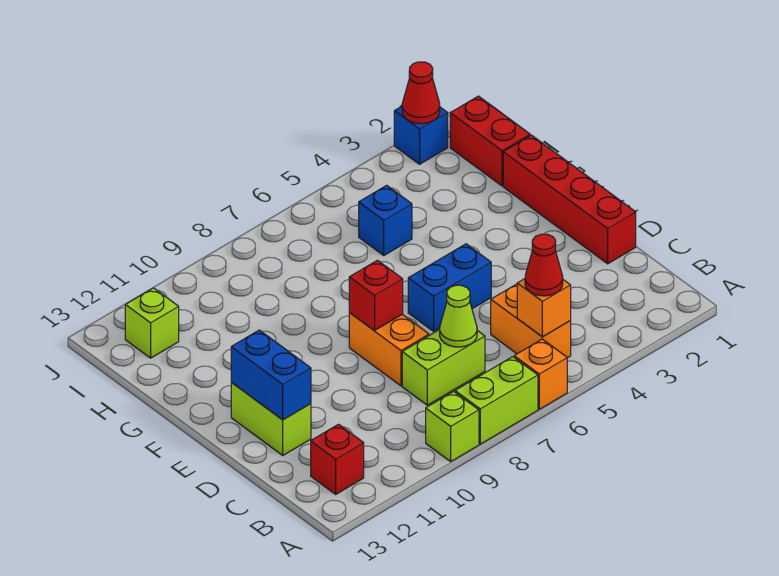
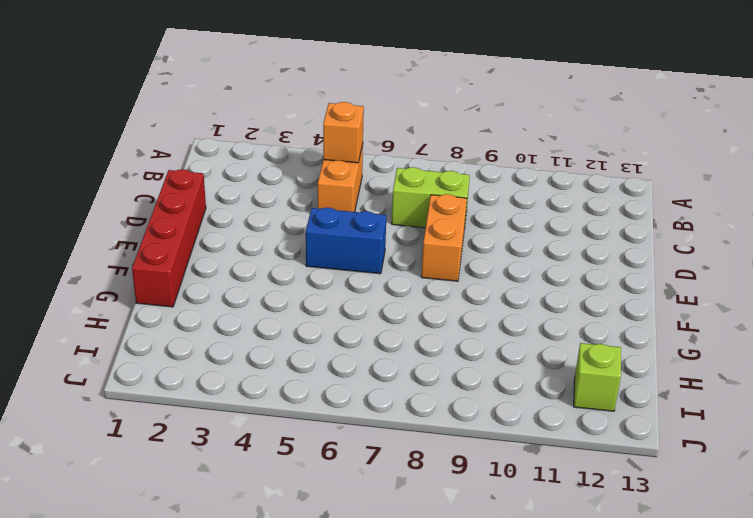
none -> orange brick A6 level 1
none -> lime brick A7:A8 level 1
none -> lime brick A9 level 1

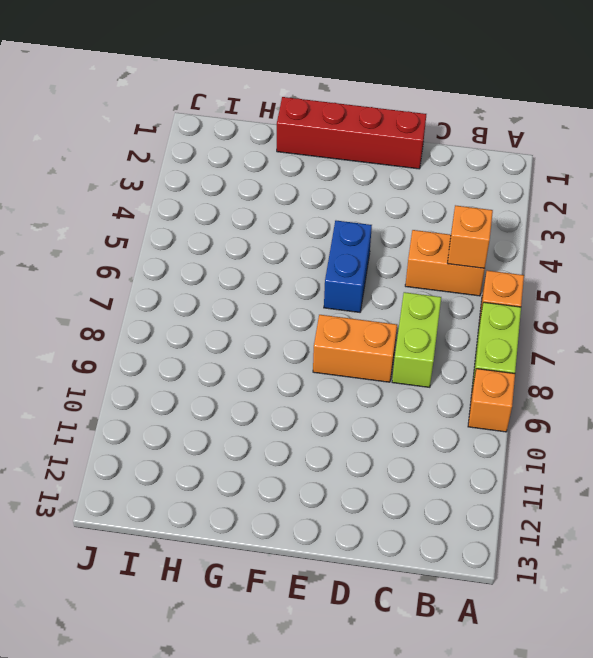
orange brick A9 level 1 -> lime brick A9 level 1
none -> red brick B12 level 1
none -> lime brick D12:E12 level 1
none -> red brick H1:I1 level 1

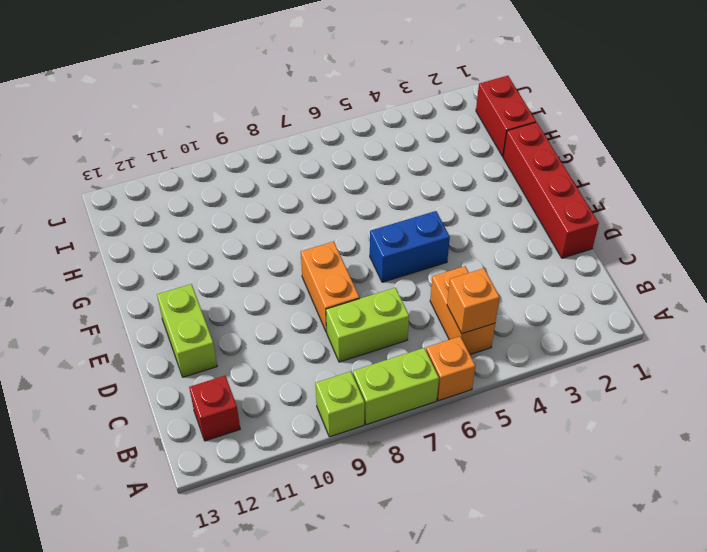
none -> blue brick H5 level 1
none -> lime brick I12 level 1
none -> blue brick J2 level 1

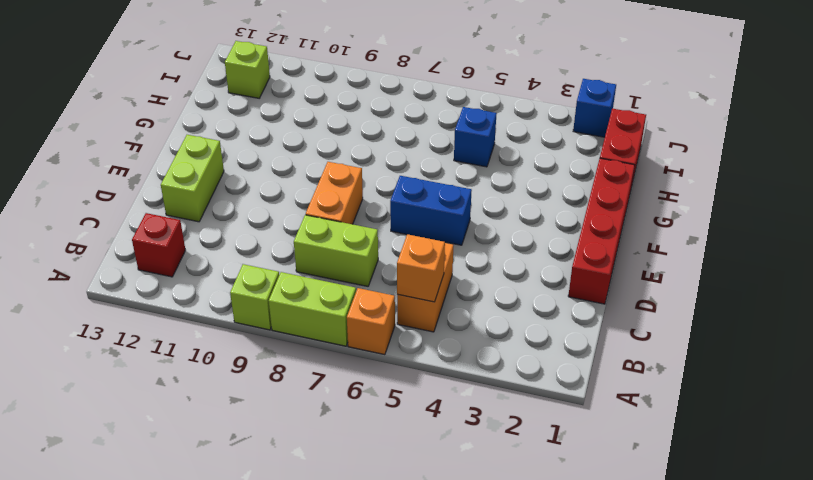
none -> lime cone C7 level 2
none -> blue brick D12:E12 level 2
none -> red brick E8 level 2

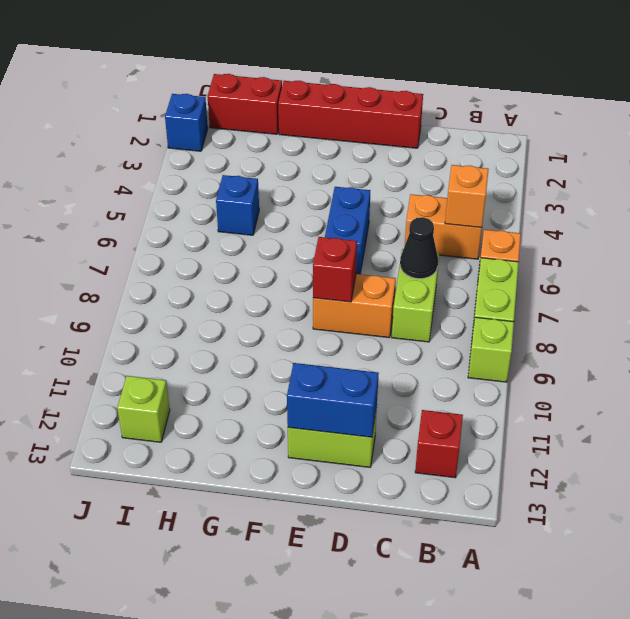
black cone C7 level 2 -> lime cone C7 level 2
none -> red cone J2 level 2
none -> red cone B5 level 3

